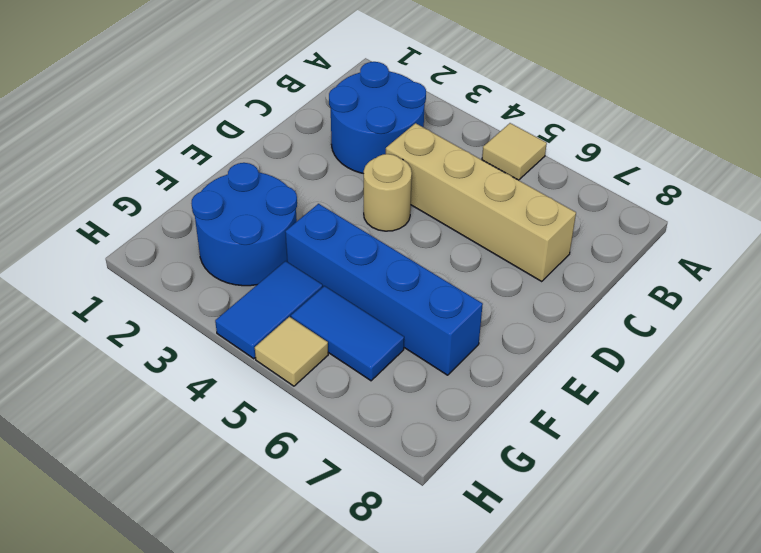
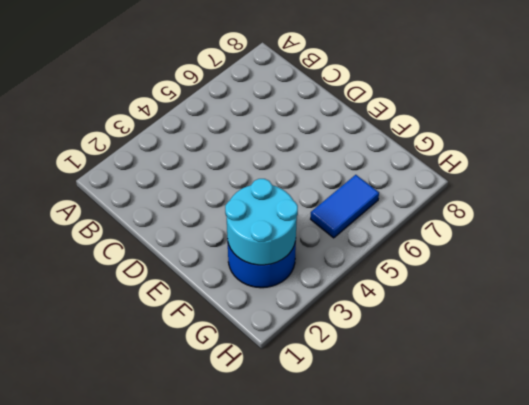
cyan round brick F2:G3 level 2 -> none
none -> tan tile A5 level 1
none -> blue round brick B2:C3 level 1

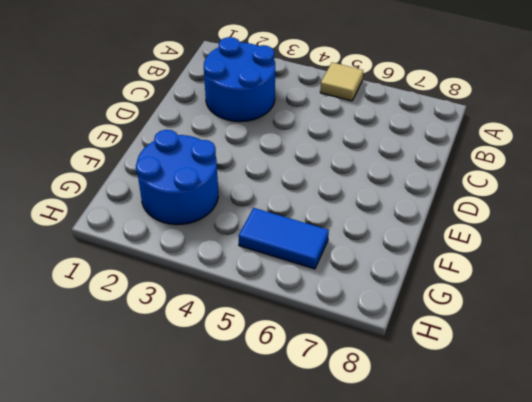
none -> tan brick C4:C7 level 1
none -> tan round brick D4 level 1

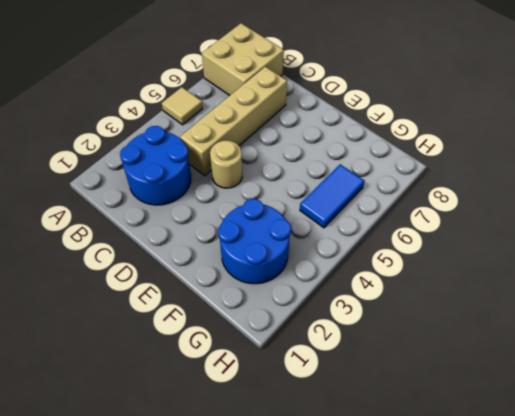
tan brick A7:B8 level 1 -> none
none -> blue brick F4:F7 level 1
none -> blue tile G4:H4 level 1

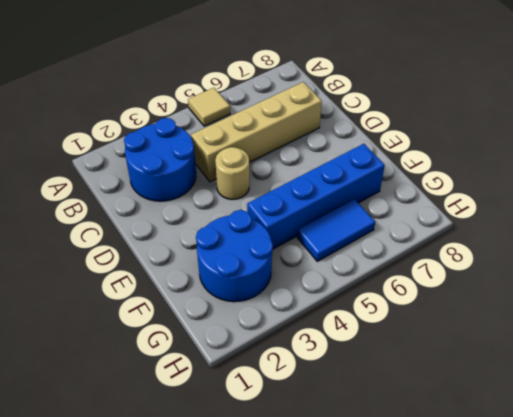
none -> blue tile G4:H4 level 1
none -> tan tile H5 level 1

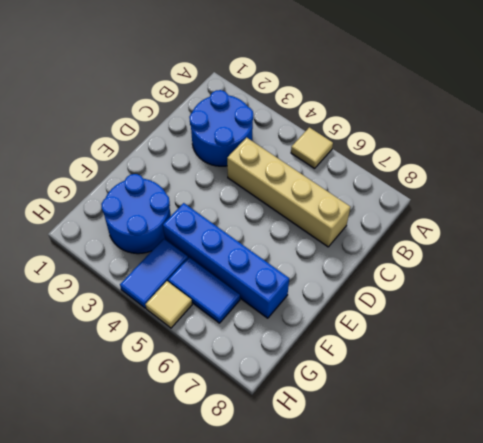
none -> tan round brick D4 level 1

